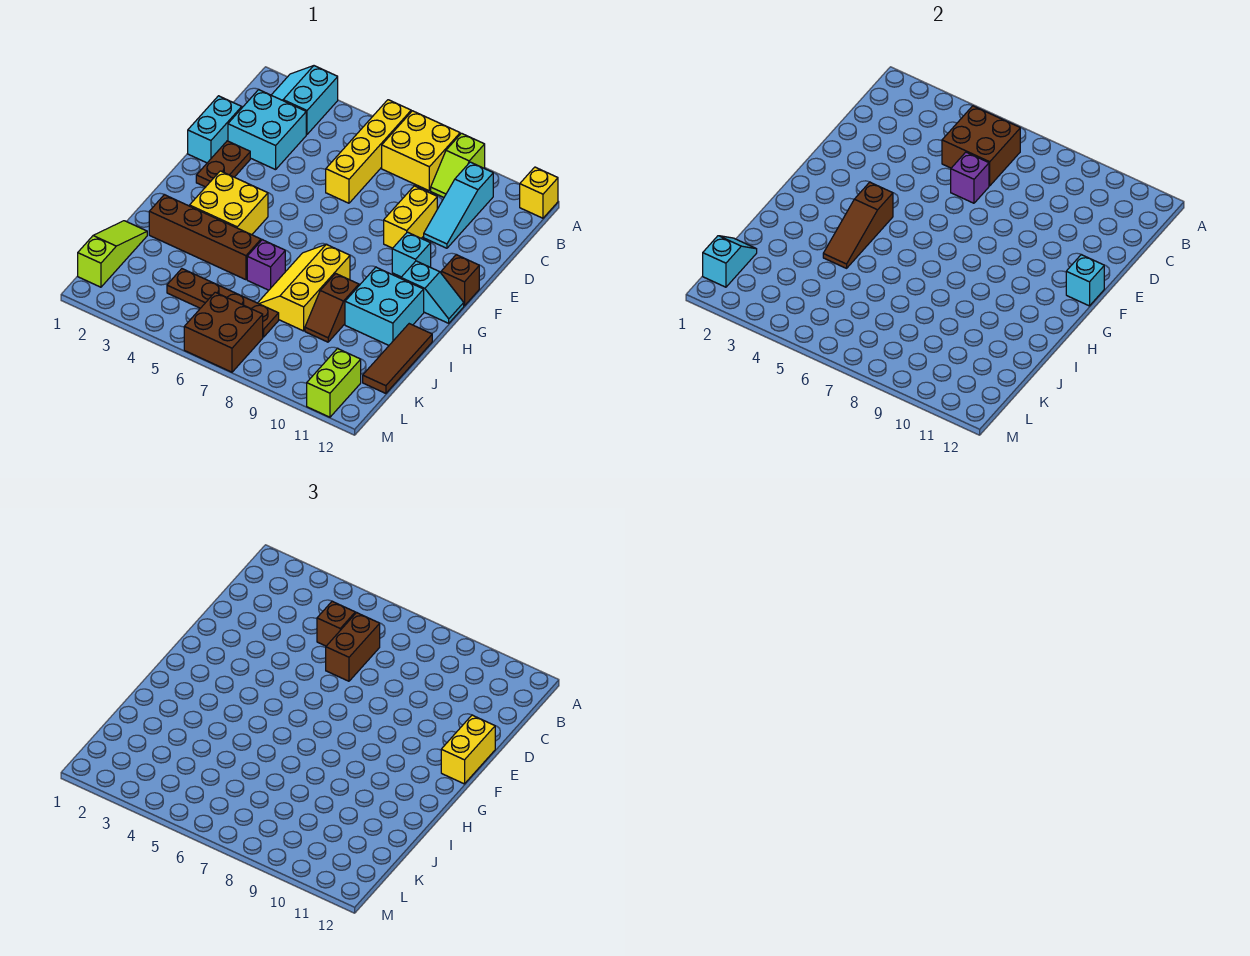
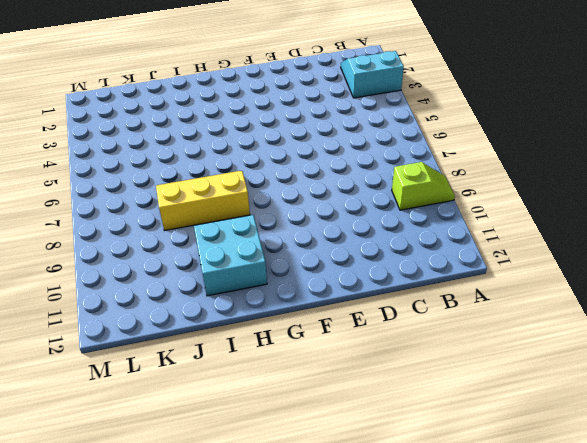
lime slope A9:B9 level 1 top B -> lime slope A9:B9 level 1 top A
none -> yellow brick A6:D6 level 1
none -> yellow brick A7:B8 level 1
none -> yellow brick A12 level 1
none -> cyan slope B10:D10 level 1 top B

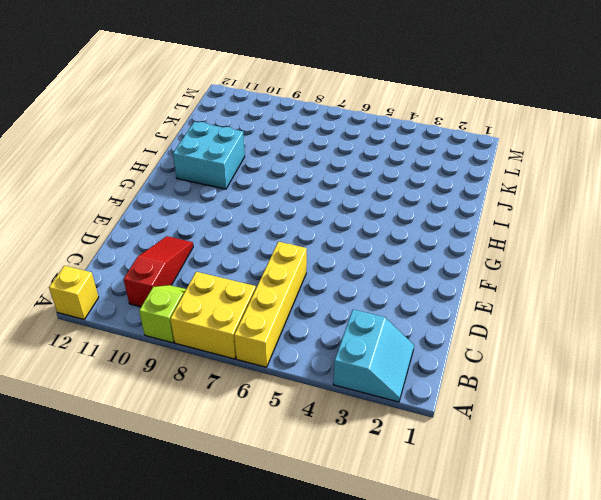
red slope B10:D10 level 1 top B -> cyan slope B10:D10 level 1 top B
none -> cyan brick C2:D3 level 1
none -> cyan brick D1:E1 level 1
none -> yellow brick D9:E9 level 1
none -> brown plate E2:F2 level 1

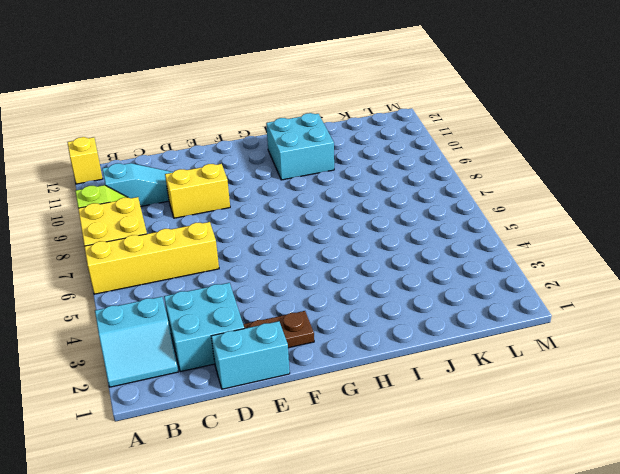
none -> cyan brick F10 level 1
none -> brown brick F12 level 1
none -> yellow brick G3:H4 level 1
none -> cyan slope G11:G12 level 1 top 11

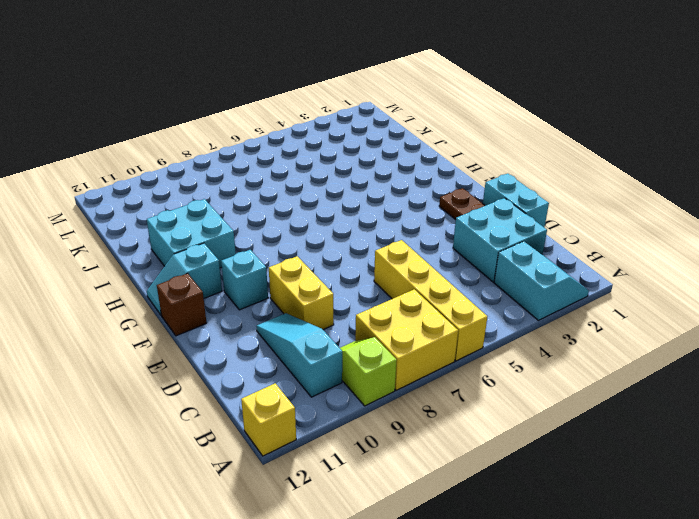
none -> yellow brick G3:H4 level 1
none -> yellow slope H7:J8 level 1 top 8
none -> brown brick I2:I5 level 1
none -> purple brick I6 level 1

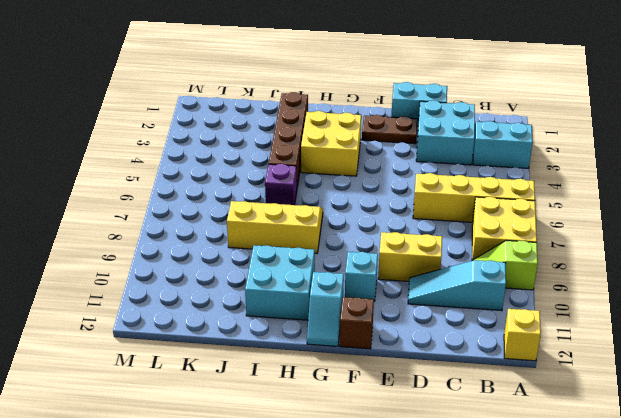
none -> brown slope I9:J9 level 1 top I
none -> brown tile I12:K12 level 1
none -> lime slope J1:L1 level 1 top L
none -> brown plate K4:K7 level 1

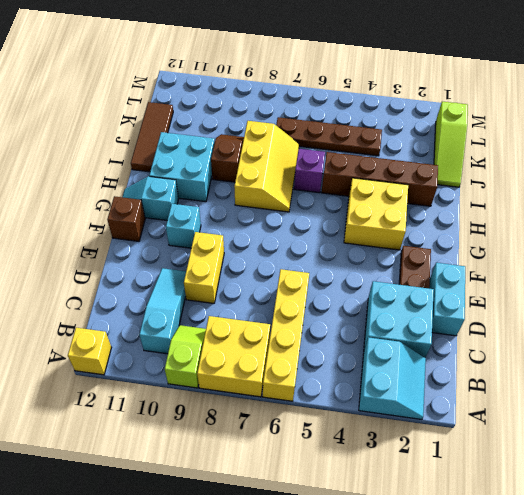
none -> brown brick L6:M7 level 1
none -> lime brick L11:M11 level 1
none -> brown brick B5:C6 level 2
none -> purple brick D6 level 2

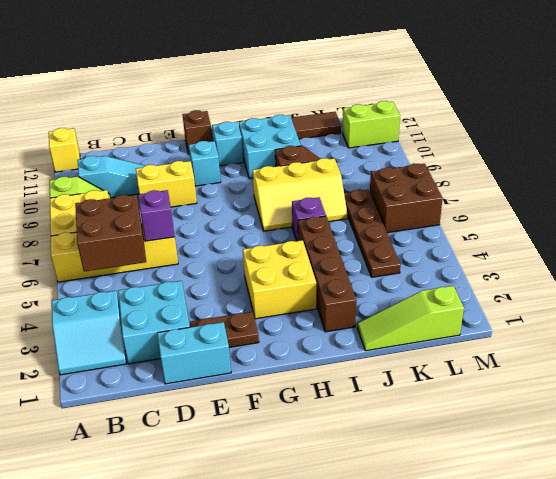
none -> cyan brick F12 level 2
none -> brown slope G4:I4 level 2 top G
none -> cyan slope K1:L1 level 2 top L
none -> brown brick C5 level 3

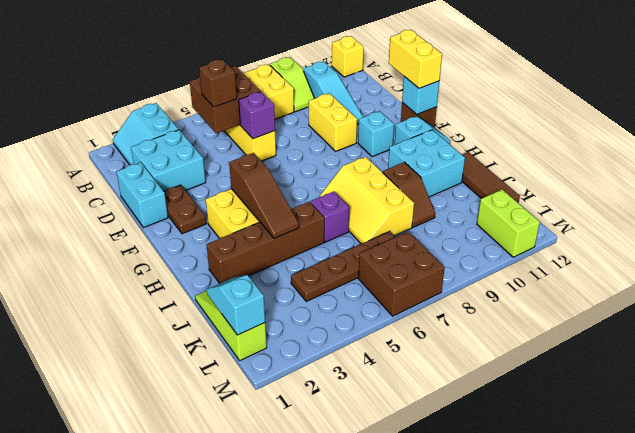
none -> brown brick C6:D6 level 3

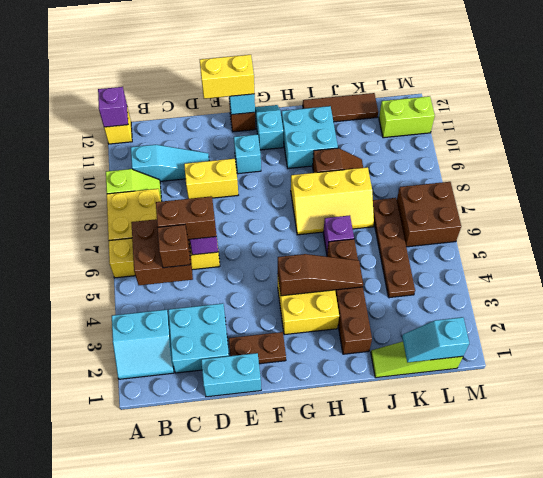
purple brick A12 level 2 -> none

